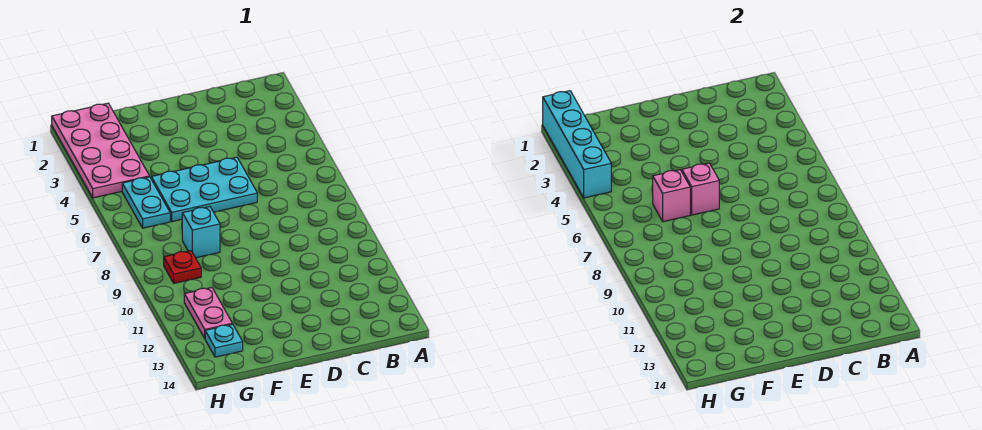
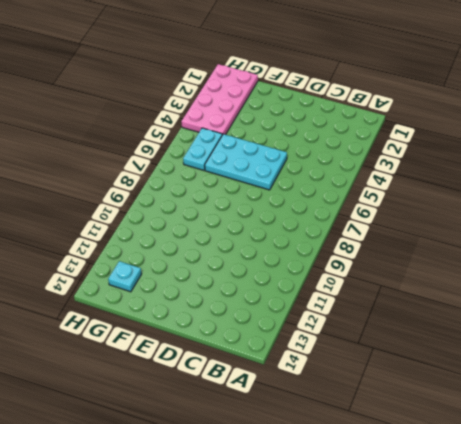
none -> cyan brick F8 level 1
none -> red plate G9 level 1

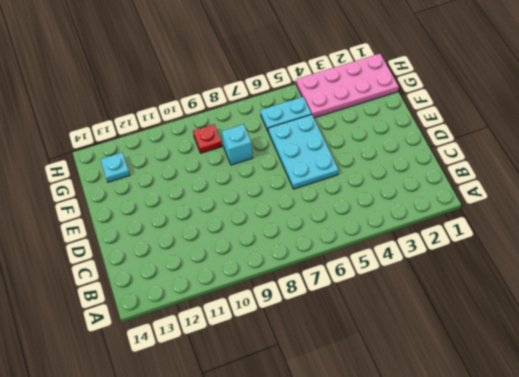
none -> pink plate G11:G12 level 1
none -> pink brick E6 level 2

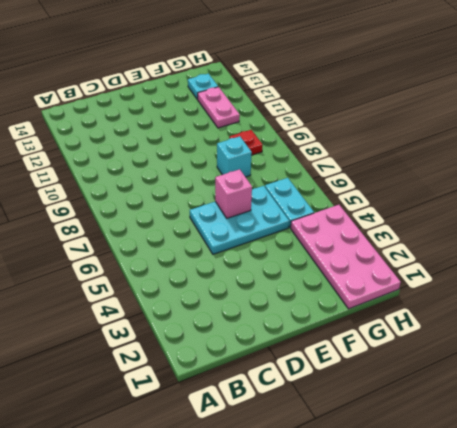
none -> pink brick F6 level 2
none -> cyan brick H1:H4 level 2

